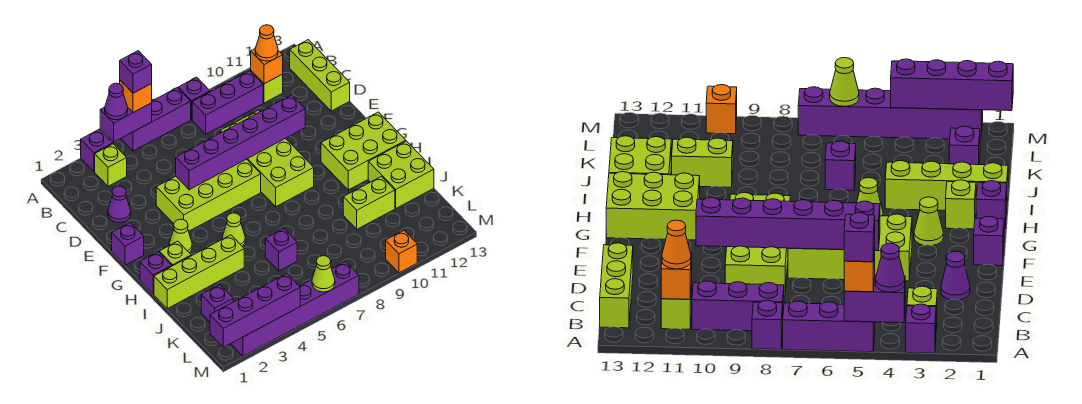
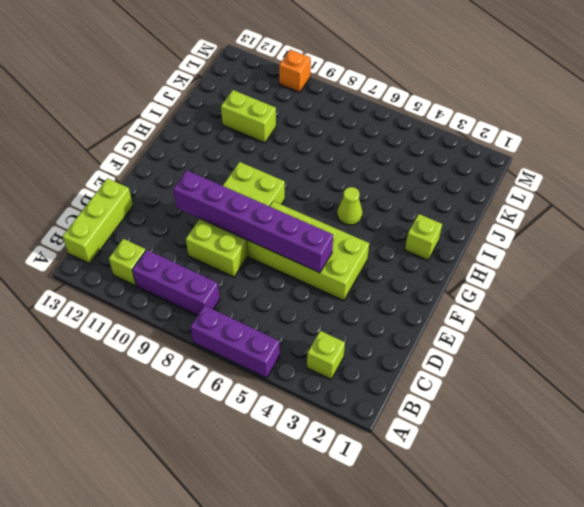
none -> purple brick A3 level 1
none -> purple brick A8 level 1
none -> purple cone D2 level 1
none -> purple brick F1 level 1

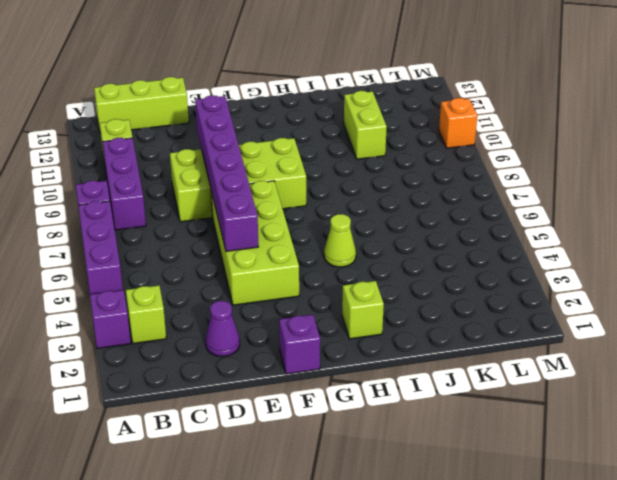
none -> lime cone G3 level 1
none -> lime brick G11:H13 level 1
none -> purple brick H1 level 1
none -> lime brick I1:I4 level 1

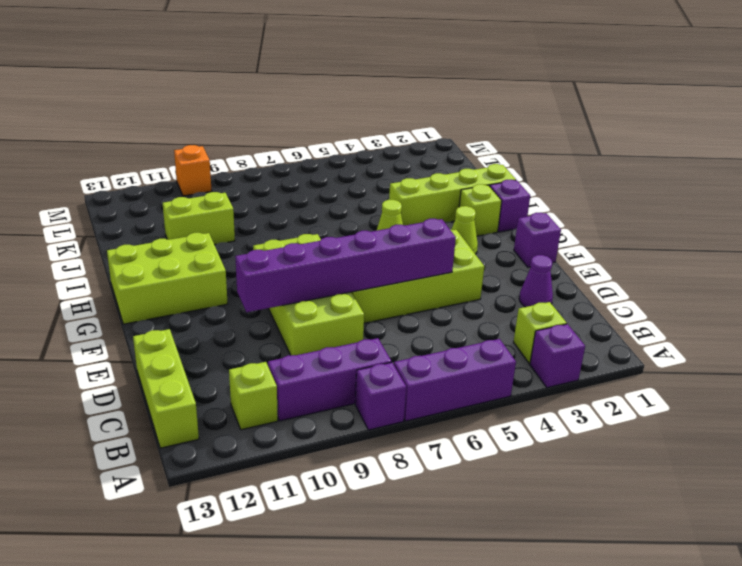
none -> lime brick I12:J13 level 1
none -> purple brick J6 level 1
none -> purple brick K2 level 1
none -> purple brick M2:M7 level 1

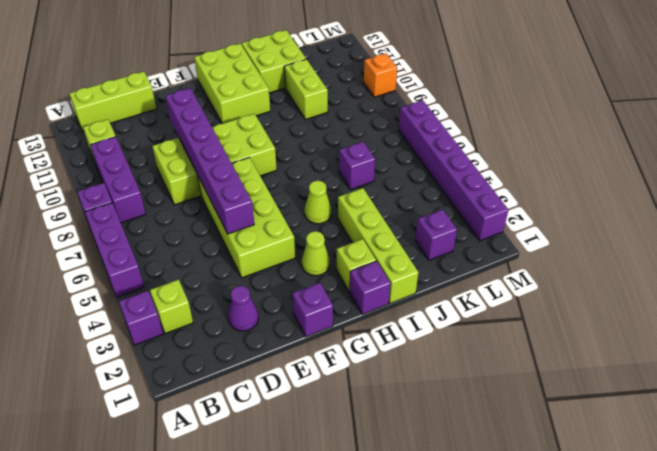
none -> purple brick A4:A5 level 2
none -> orange brick B11 level 2
none -> purple brick M1:M4 level 2
none -> lime cone M6 level 2

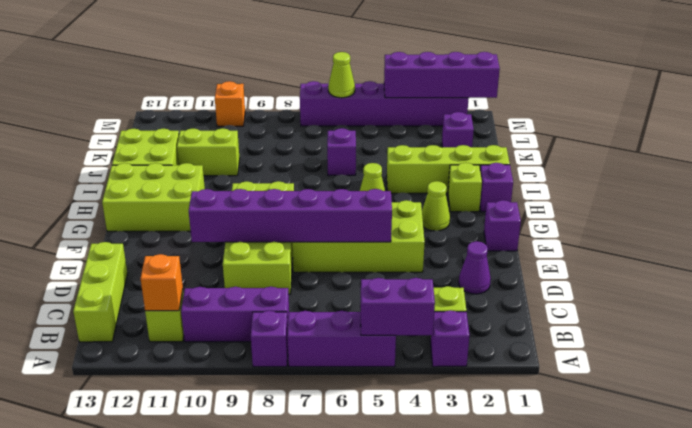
none -> purple cone A4 level 3
none -> orange brick A5 level 3
none -> orange cone B11 level 3
none -> purple brick A5 level 4

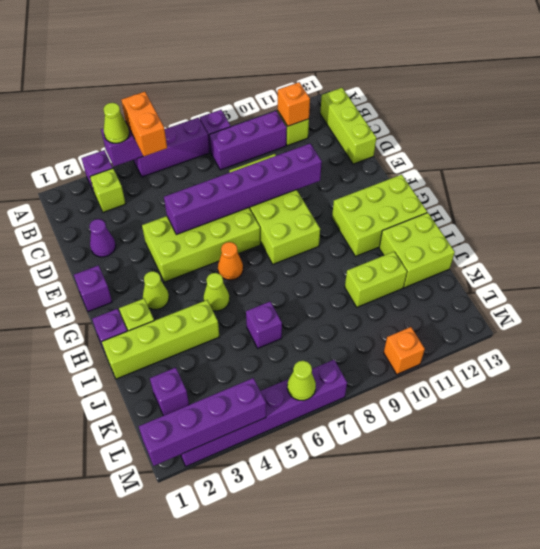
lime cone A4 level 3 -> purple cone A4 level 3
orange brick A5:B5 level 3 -> orange brick A5 level 3
orange cone G6 level 1 -> orange cone B11 level 3
none -> purple brick A5 level 4

